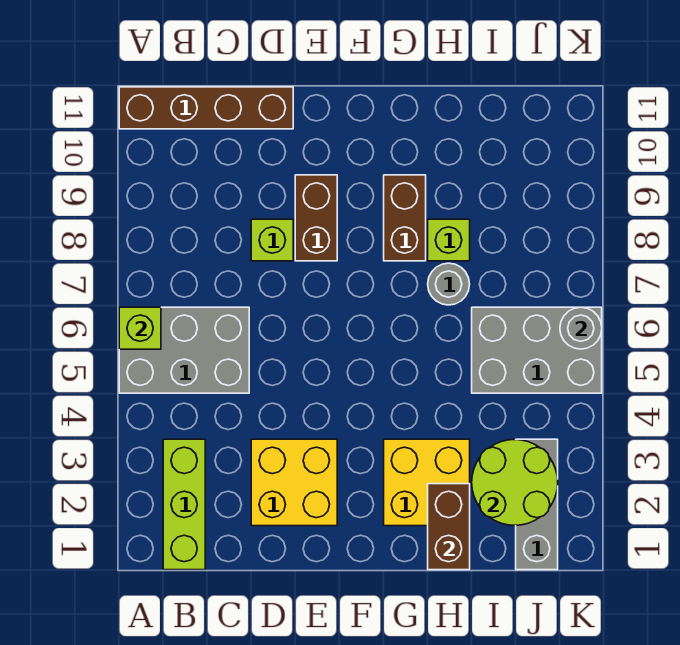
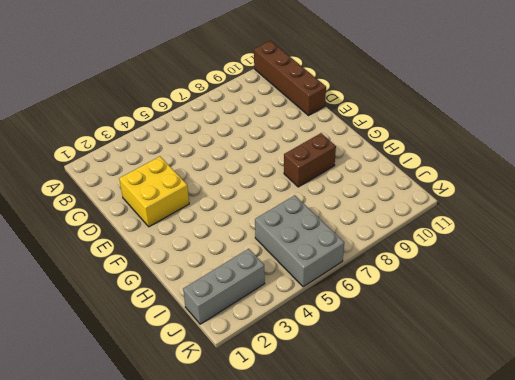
none -> grey brick A5:C6 level 1
none -> lime brick B1:B3 level 1
none -> lime brick D8 level 1

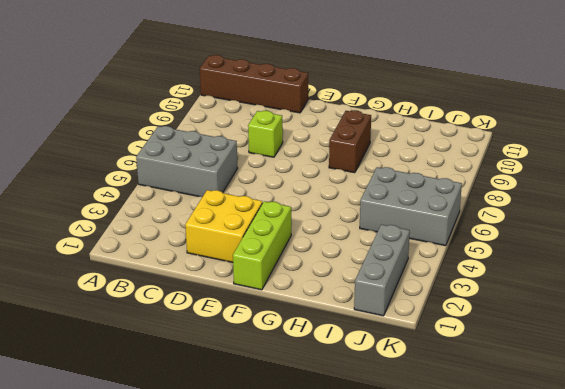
lime brick F1:F3 level 1 -> lime brick B1:B3 level 1
none -> brown brick E8:E9 level 1
none -> yellow brick G2:H3 level 1
none -> grey round brick H7 level 1

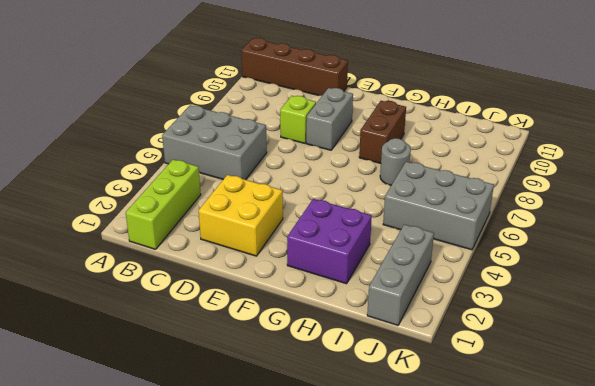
grey brick E8:E9 level 1 -> brown brick E8:E9 level 1
purple brick G2:H3 level 1 -> yellow brick G2:H3 level 1
none -> lime brick H8 level 1
none -> lime brick A6 level 2
none -> brown brick H1:H2 level 2

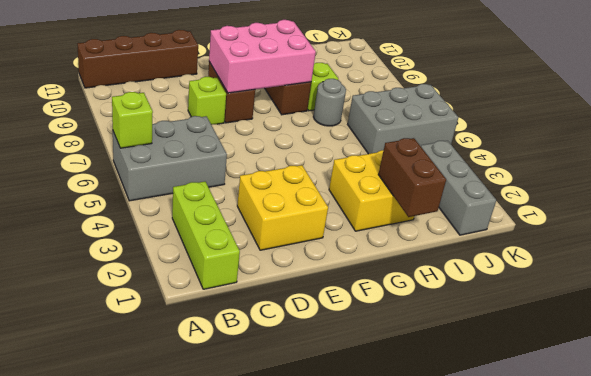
pink brick E8:G9 level 2 -> none
none -> lime round brick I2:J3 level 2
none -> grey round brick K6 level 2

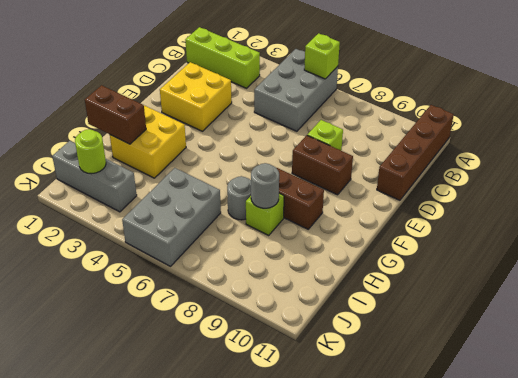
grey round brick H8 level 2 -> grey round brick K6 level 2
lime round brick J2 level 2 -> lime round brick I2:J3 level 2

